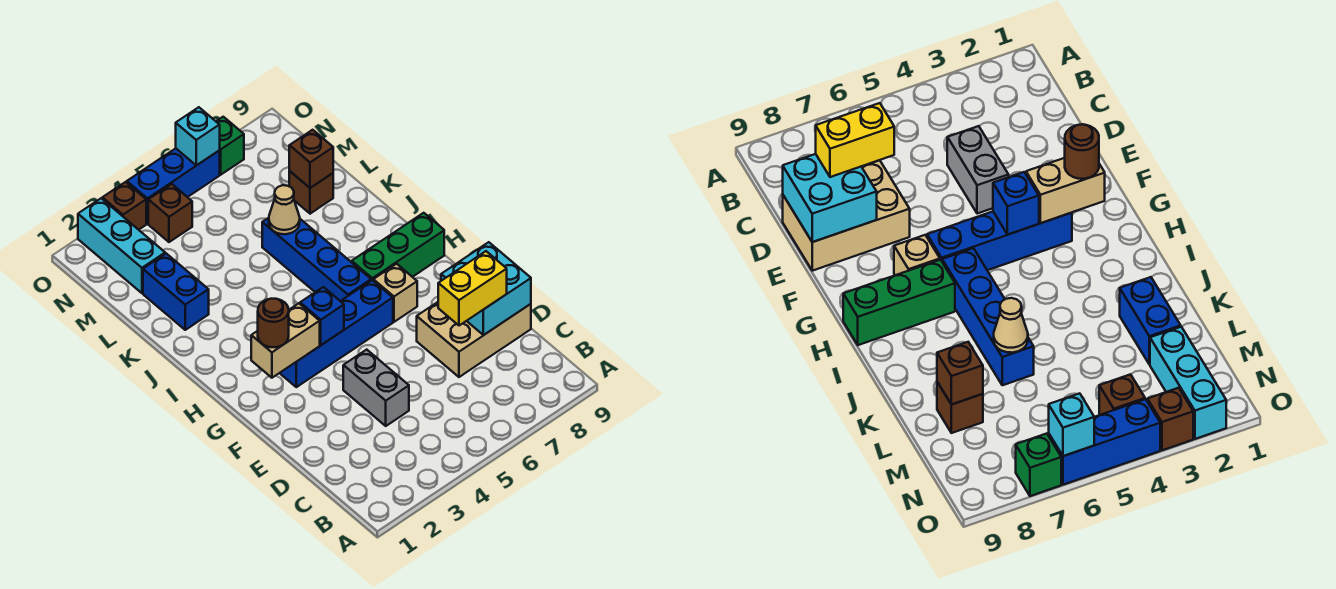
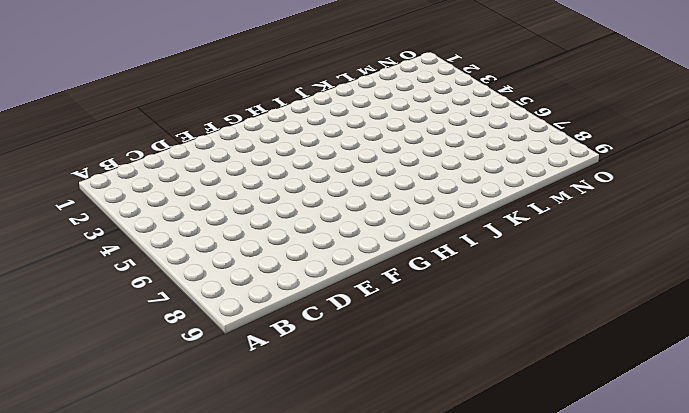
none -> grey brick D4:E4 level 1
none -> tan brick D7:E9 level 1
none -> blue brick G3:G6 level 1

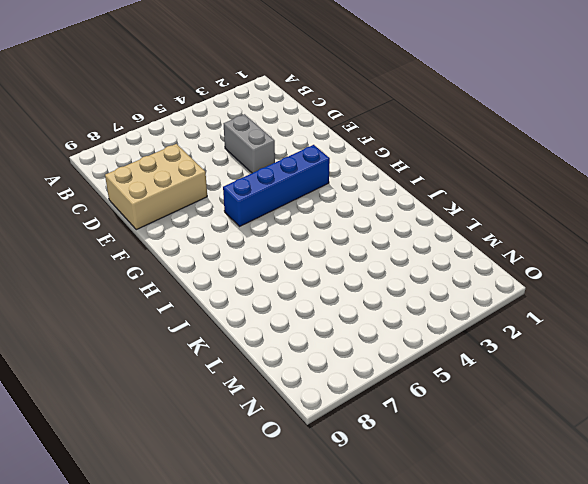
none -> tan brick G7 level 1
none -> blue brick H6:K6 level 1
none -> green brick H7:H9 level 1

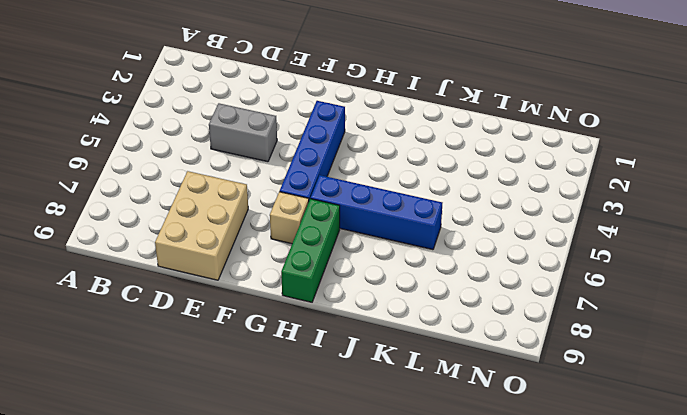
none -> blue brick K2:L2 level 1
none -> brown brick L8 level 1
none -> cyan brick M2:O2 level 1

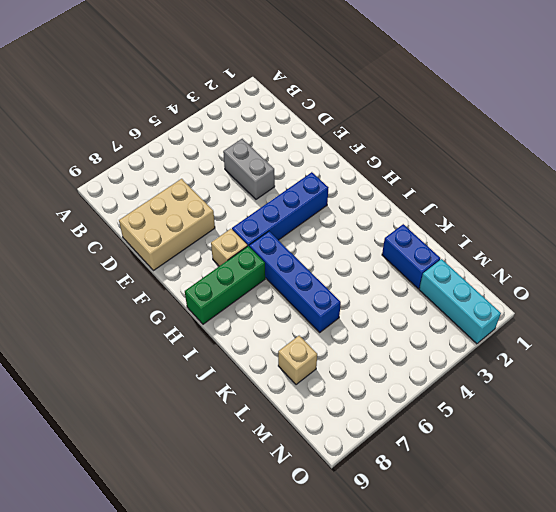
tan brick L8 level 1 -> brown brick L8 level 1
none -> brown brick N4 level 1
none -> brown brick O3 level 1
none -> blue brick O4:O6 level 1

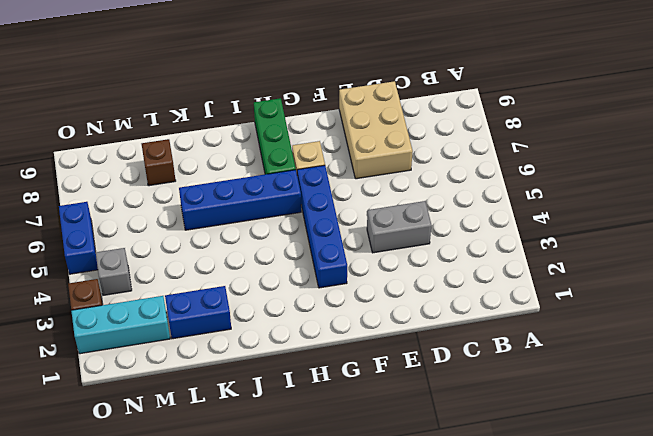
grey brick N4 level 1 -> brown brick N4 level 1
blue brick O5:O6 level 1 -> blue brick O4:O6 level 1
none -> green brick O7 level 1
none -> cyan brick D8:E9 level 2
none -> tan brick G2:G3 level 2

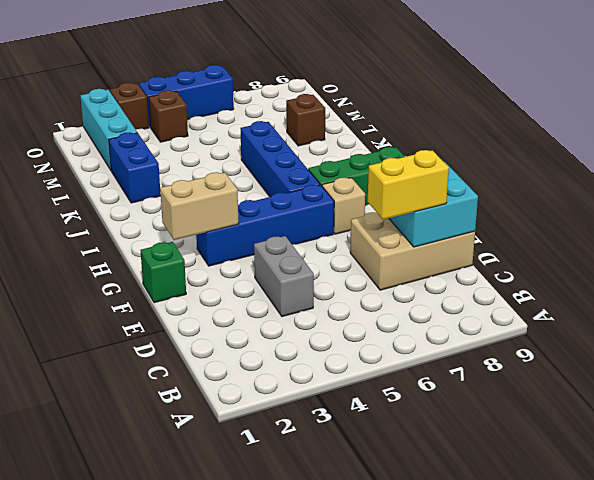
green brick F1 level 1 -> green brick O7 level 1
none -> blue brick G4 level 2
none -> tan cone K6 level 2
none -> brown brick L8 level 2

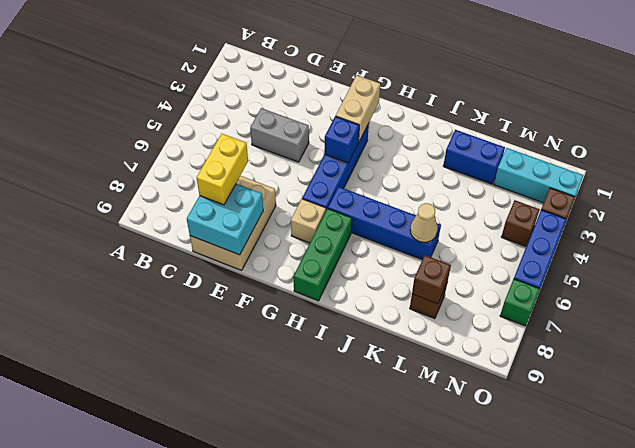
none -> cyan brick O6 level 2
none -> brown round brick G2 level 3

